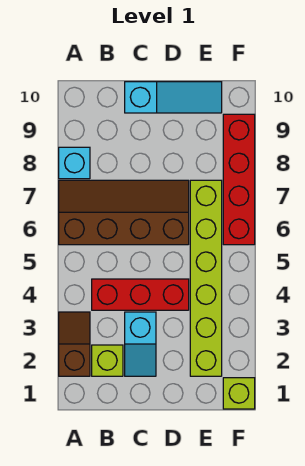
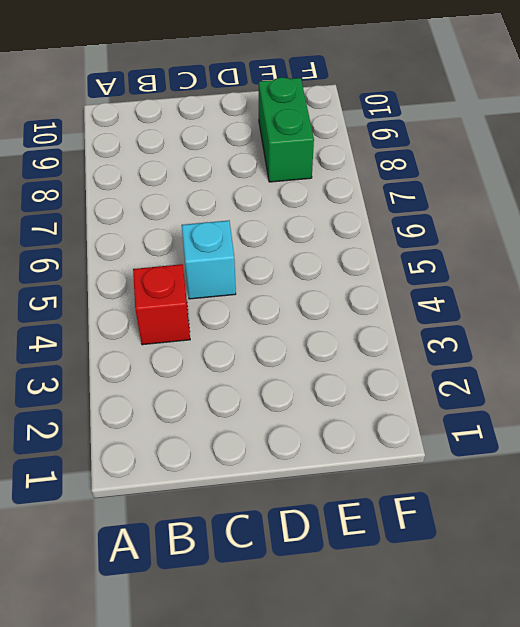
red brick B4 level 1 -> red brick B4:D4 level 1
cyan brick C5 level 1 -> cyan brick A8 level 1
green brick E8:E9 level 1 -> none
none -> brown slope A2:A3 level 1 top 2
none -> brown slope A6:D7 level 1 top 6

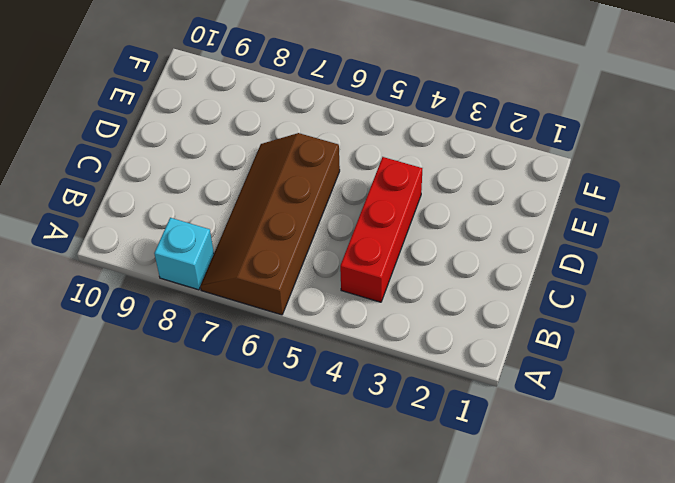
none -> brown slope A2:A3 level 1 top 2
none -> lime brick B2 level 1

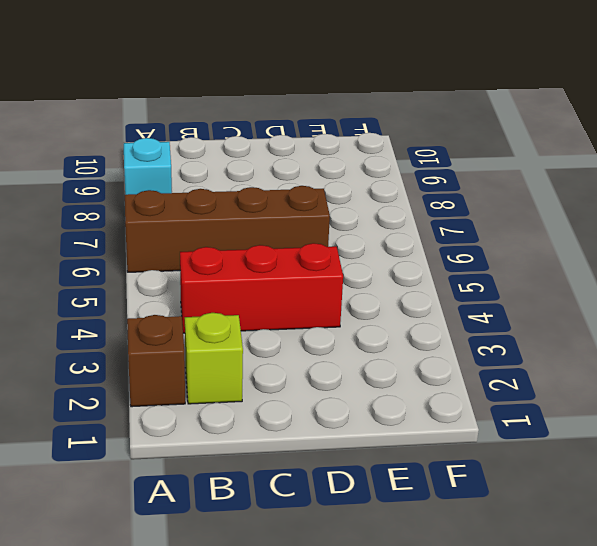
none -> cyan slope C2:C3 level 1 top 3
none -> cyan slope C10:E10 level 1 top C

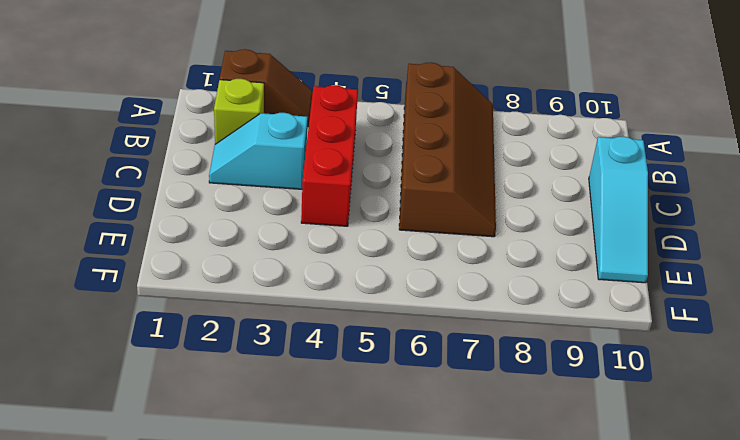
none -> cyan brick A8 level 1
none -> lime brick E2:E7 level 1

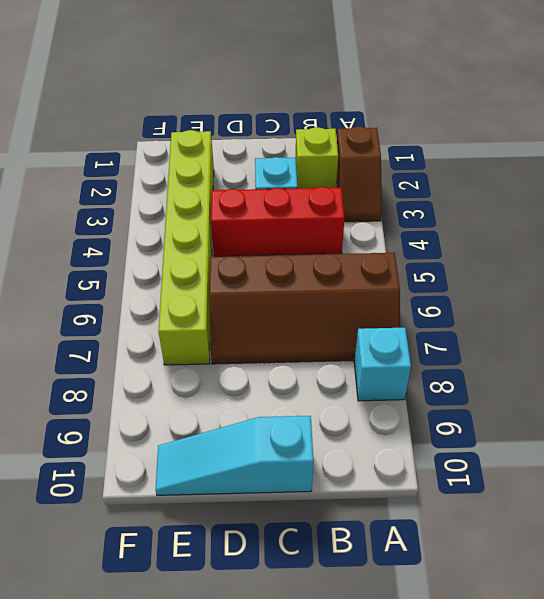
none -> lime brick F1 level 1
none -> red brick F6:F9 level 1

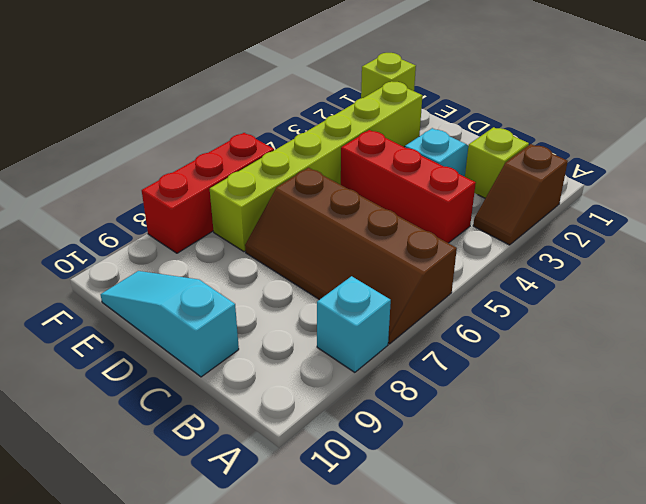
red brick F6:F8 level 1 -> red brick F6:F9 level 1

